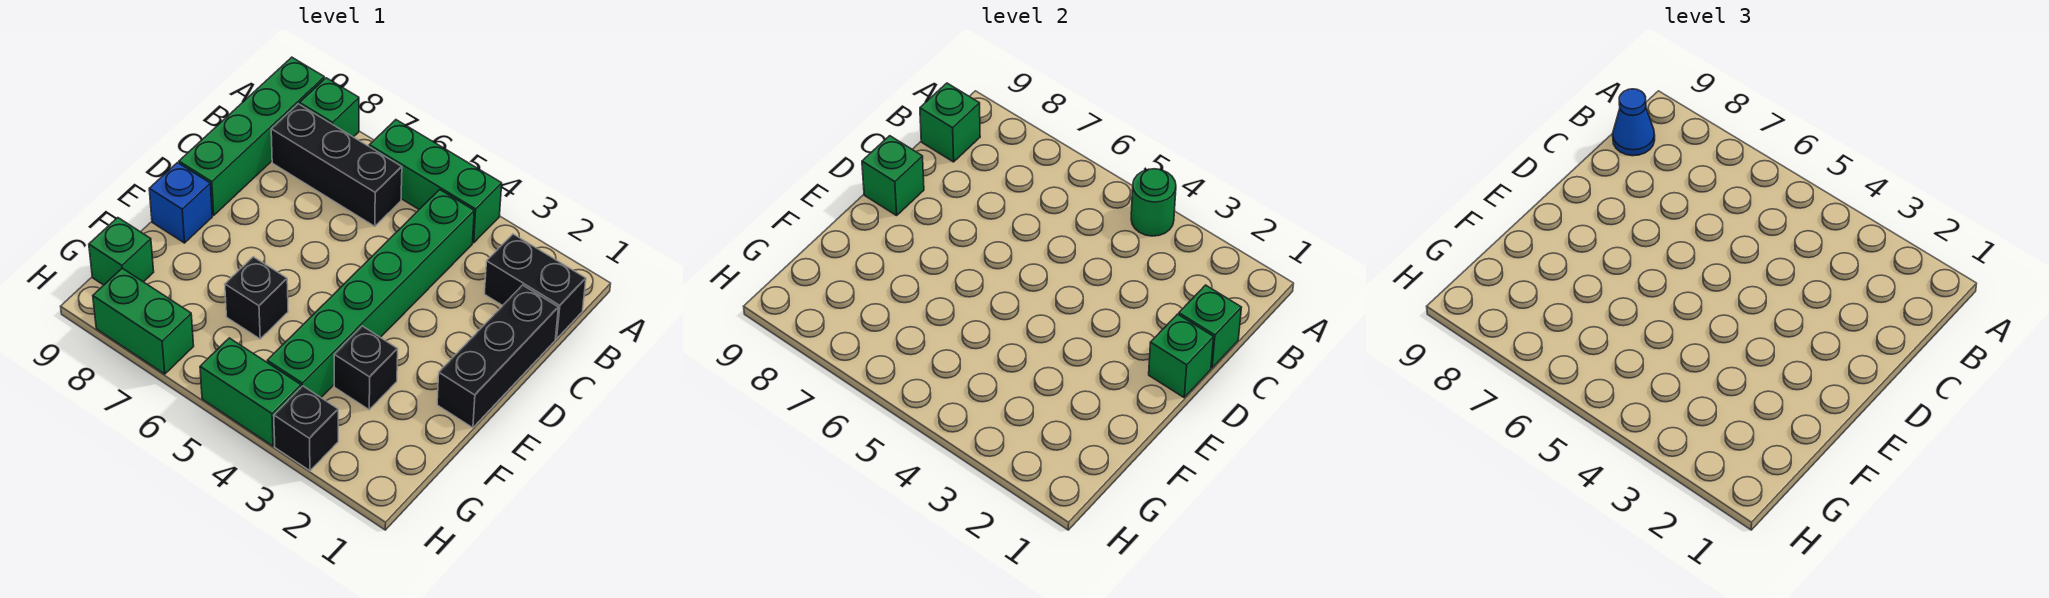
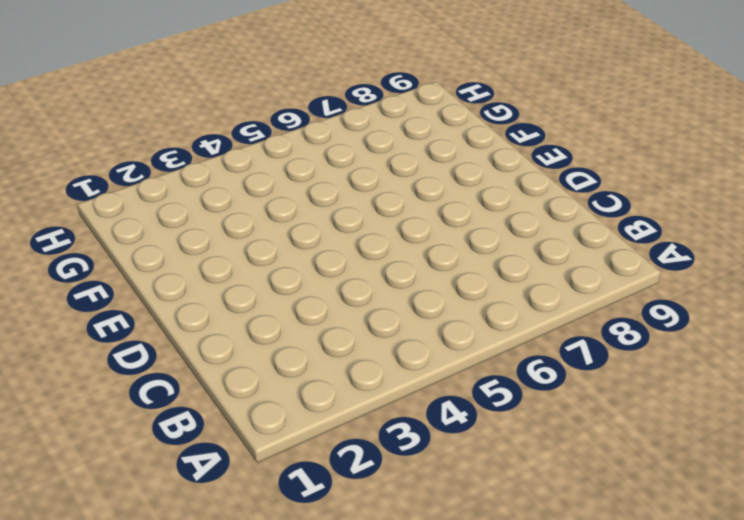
none -> green brick A4:A6 level 1
none -> green brick A8 level 1
none -> green brick A9:D9 level 1

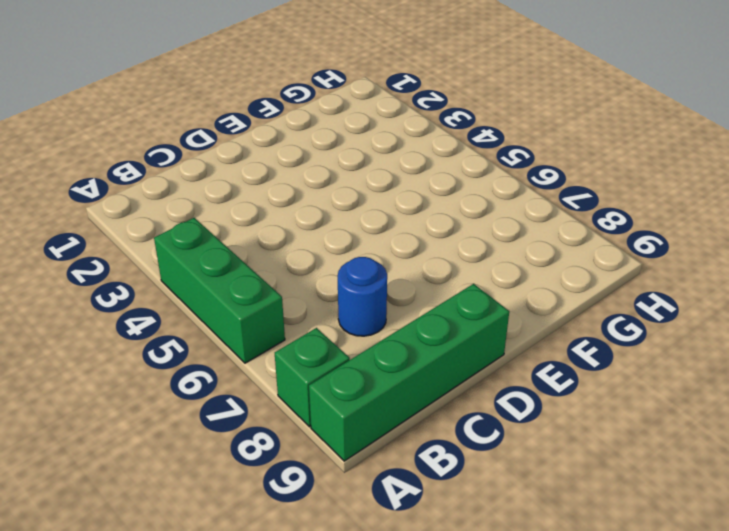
blue round brick C7 level 1 -> none
none -> black brick B1:B2 level 1
none -> green brick B4:G4 level 1
none -> black brick B6:B8 level 1

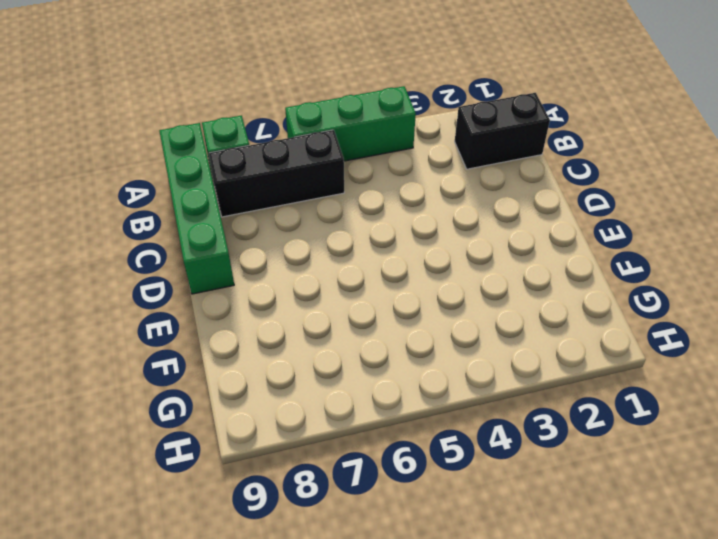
none -> green brick B4:G4 level 1
none -> black brick C1:E1 level 1
none -> blue brick E9 level 1

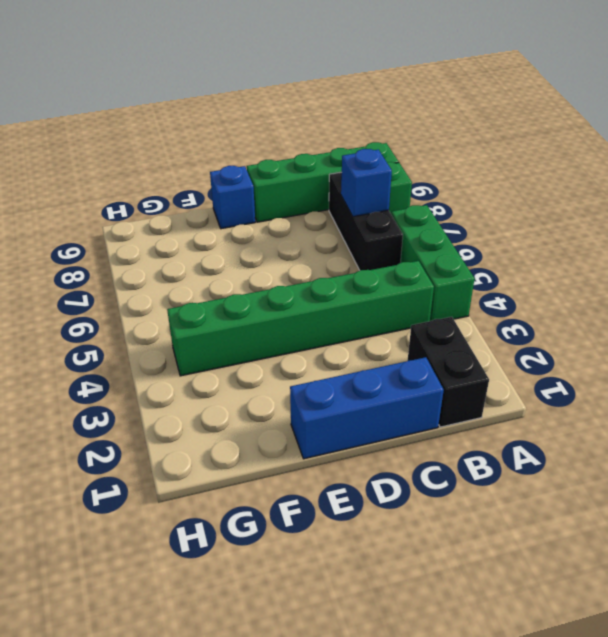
blue brick B7 level 2 -> none
blue brick C1:E1 level 1 -> black brick C1:E1 level 1
none -> black brick F3 level 1
none -> black brick F6 level 1
none -> green brick G9 level 1

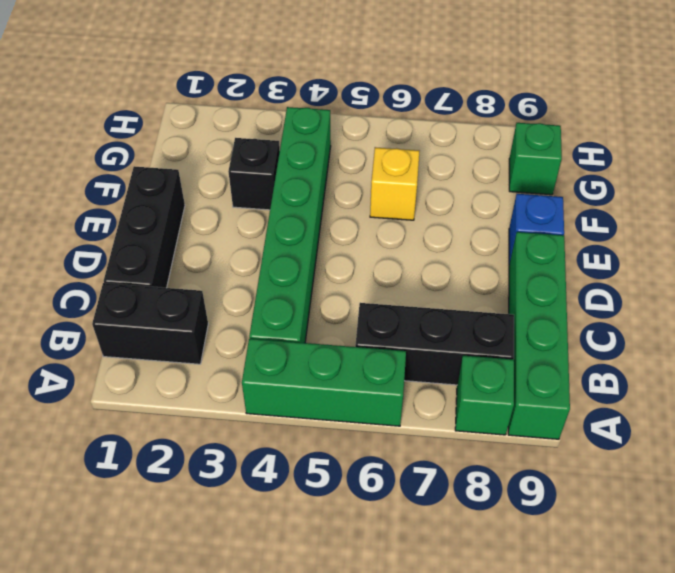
yellow brick F6 level 1 -> black brick F6 level 1
none -> black brick H3 level 1
none -> green brick H4:H5 level 1
none -> green brick H7:H8 level 1

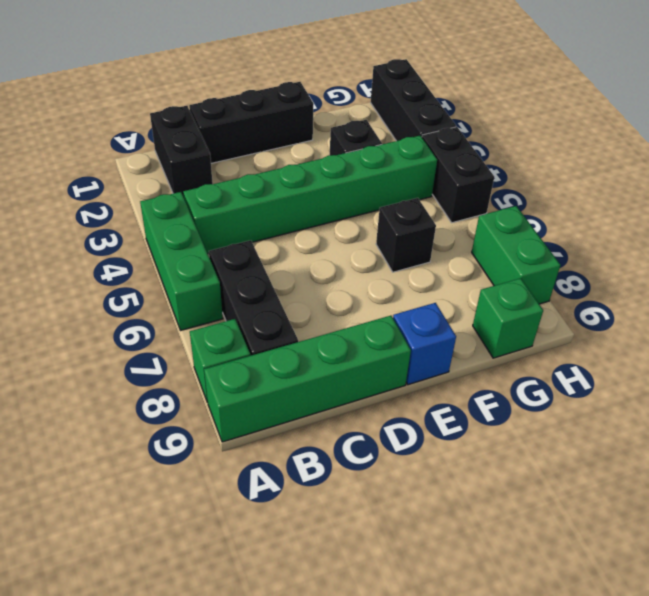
black brick H1:H3 level 1 -> black brick H3 level 1
black brick H4:H5 level 1 -> green brick H4:H5 level 1
none -> green round brick A4 level 2
none -> green brick B9 level 2
none -> green brick C1 level 2

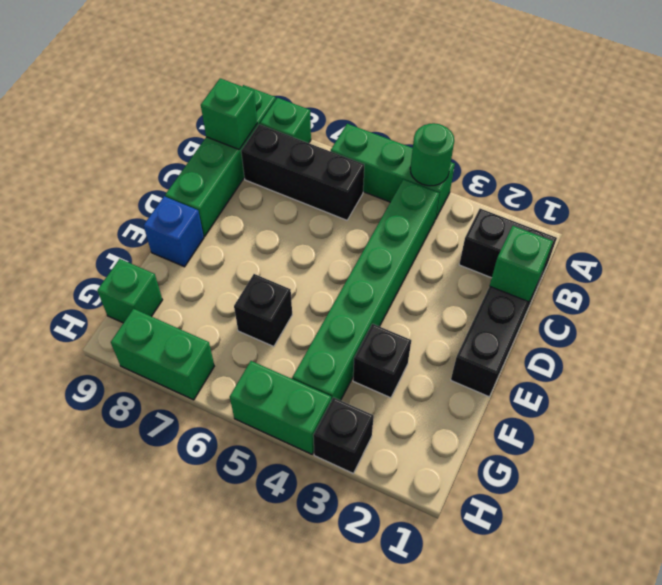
none -> green brick D1 level 2
none -> green brick D9 level 2
none -> blue cone B9 level 3

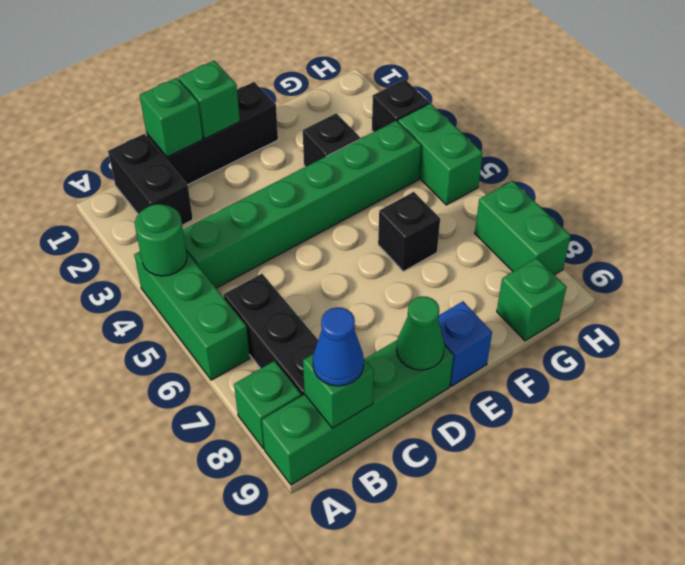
green cone D9 level 2 -> green brick D9 level 2

